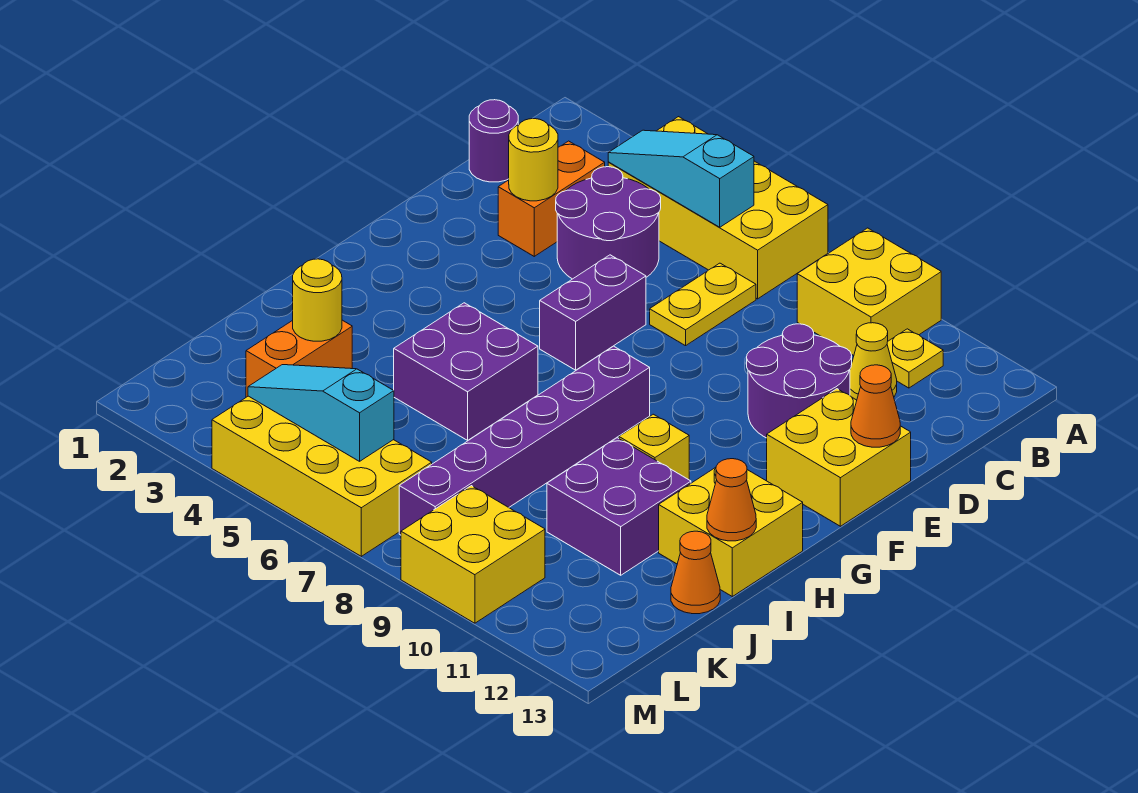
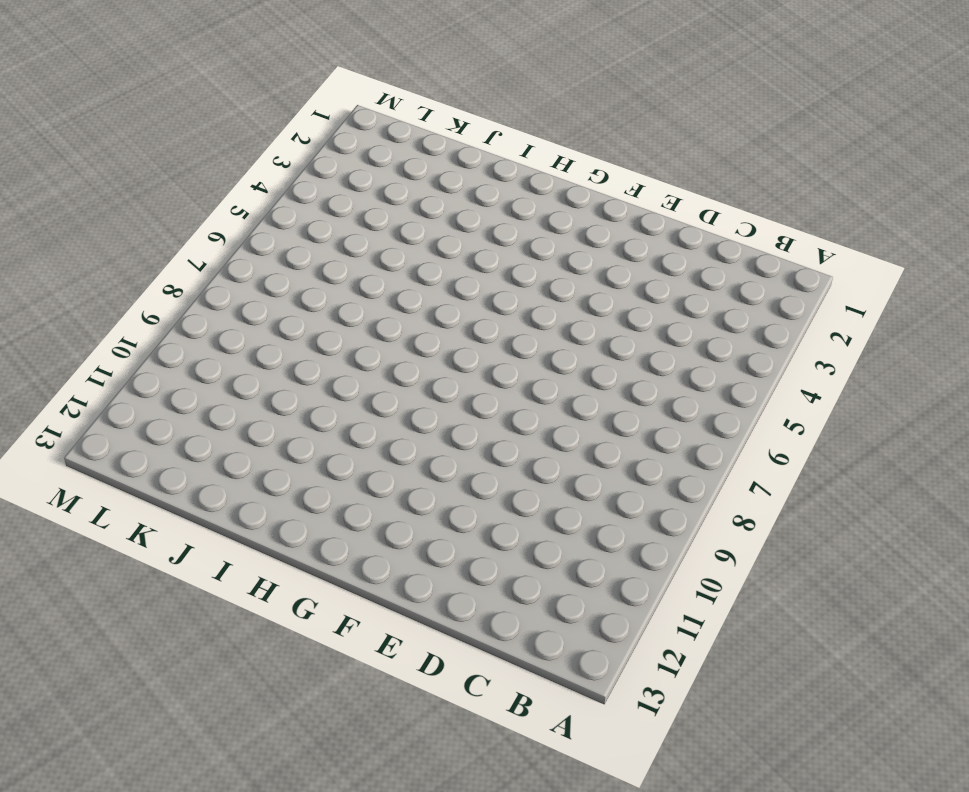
none -> yellow brick A4:B7 level 1
none -> yellow brick A9:B10 level 1
none -> yellow plate B11 level 1

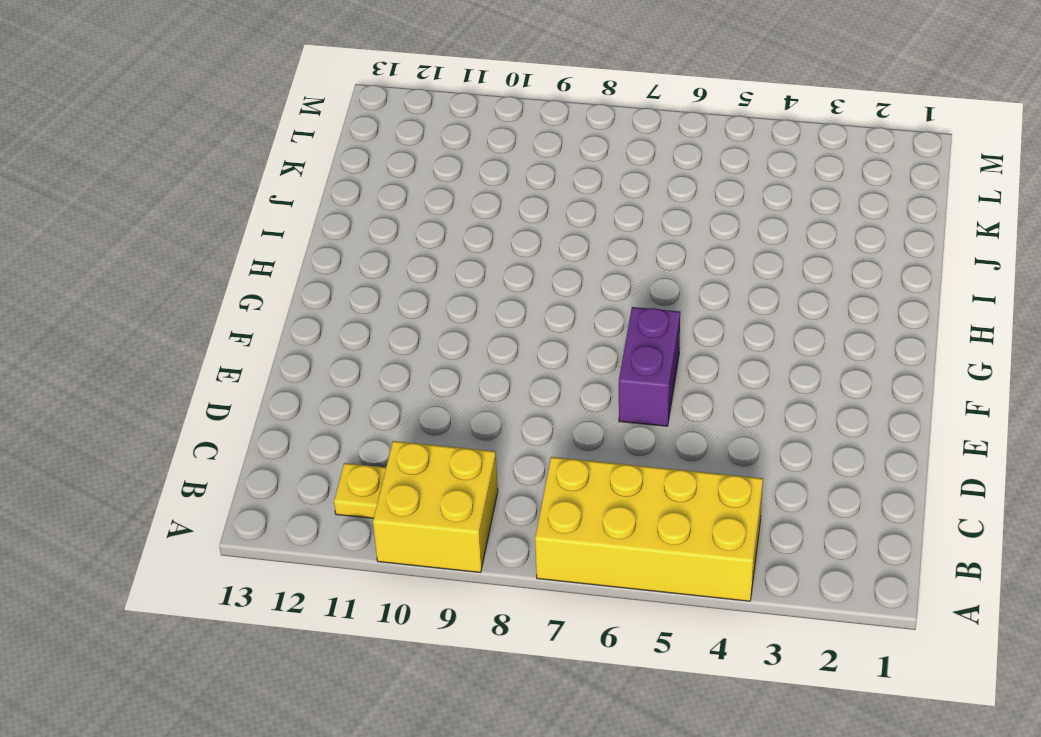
none -> purple round brick C1 level 1
none -> orange brick C3:D3 level 1
none -> purple round brick C4:D5 level 1

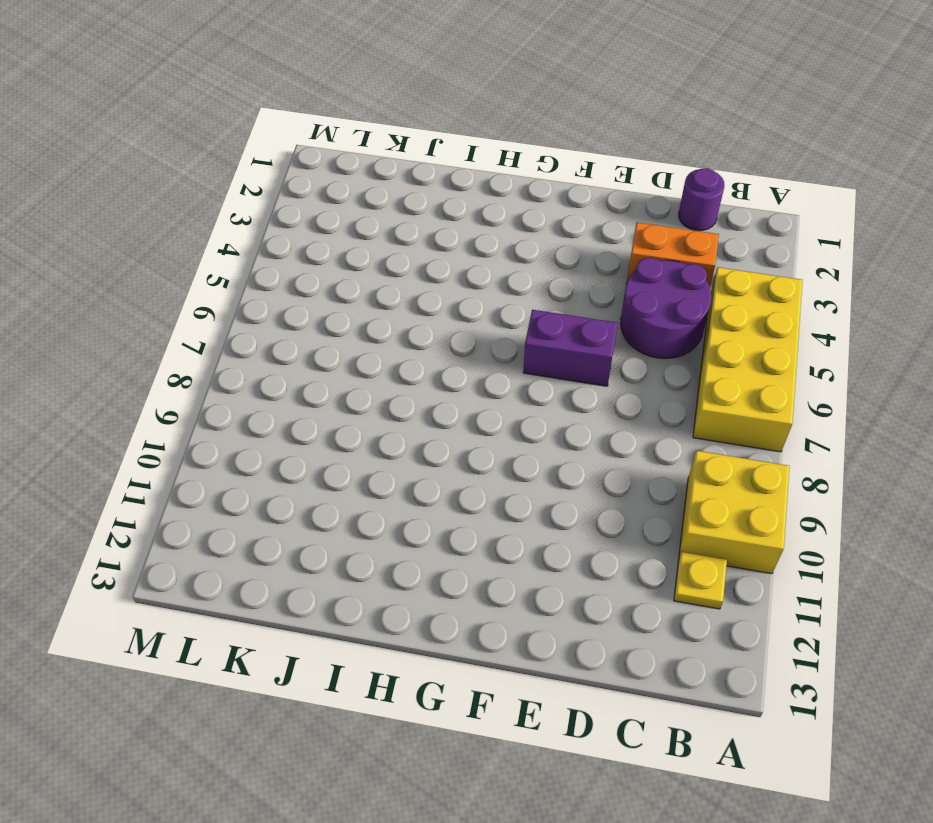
none -> yellow plate C7:D7 level 1
none -> yellow cone C11 level 1
none -> purple round brick D10:E11 level 1

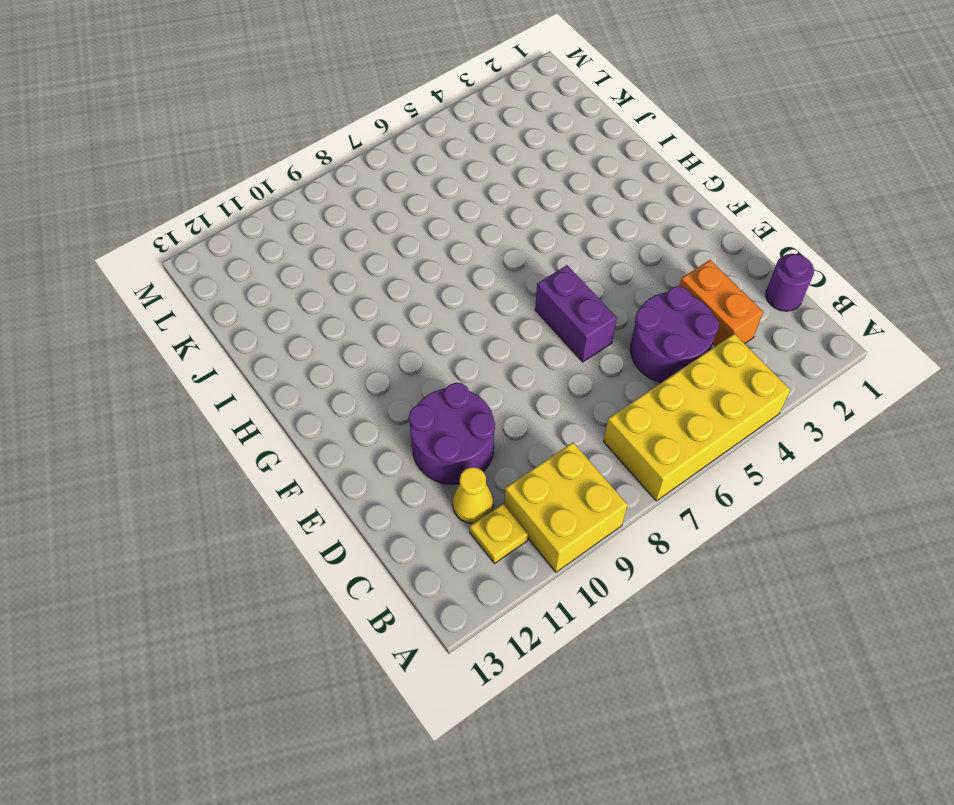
none -> yellow plate C7:D7 level 1
none -> yellow brick E12:F13 level 1
none -> purple brick G8:L8 level 1

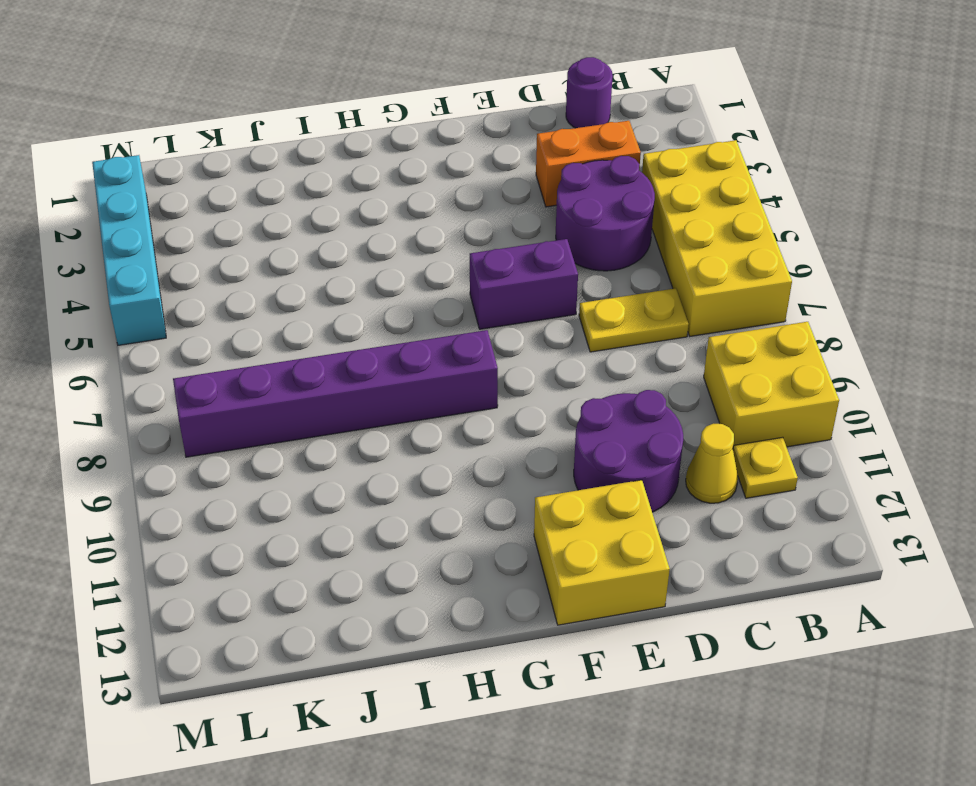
cyan brick M2:M5 level 1 -> yellow brick L4:M7 level 1
none -> purple brick H5:I6 level 1
none -> yellow brick H10 level 1
none -> yellow brick H12:I13 level 1

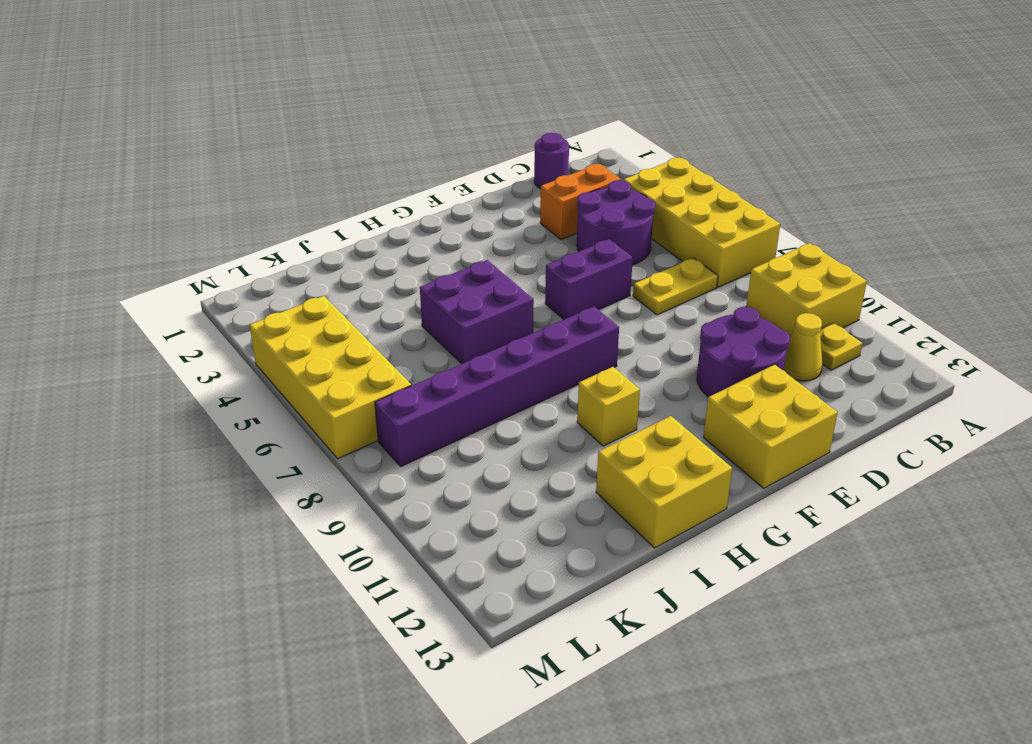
none -> purple brick I10:J11 level 1
none -> orange brick J3:K3 level 1
none -> orange cone J13 level 1

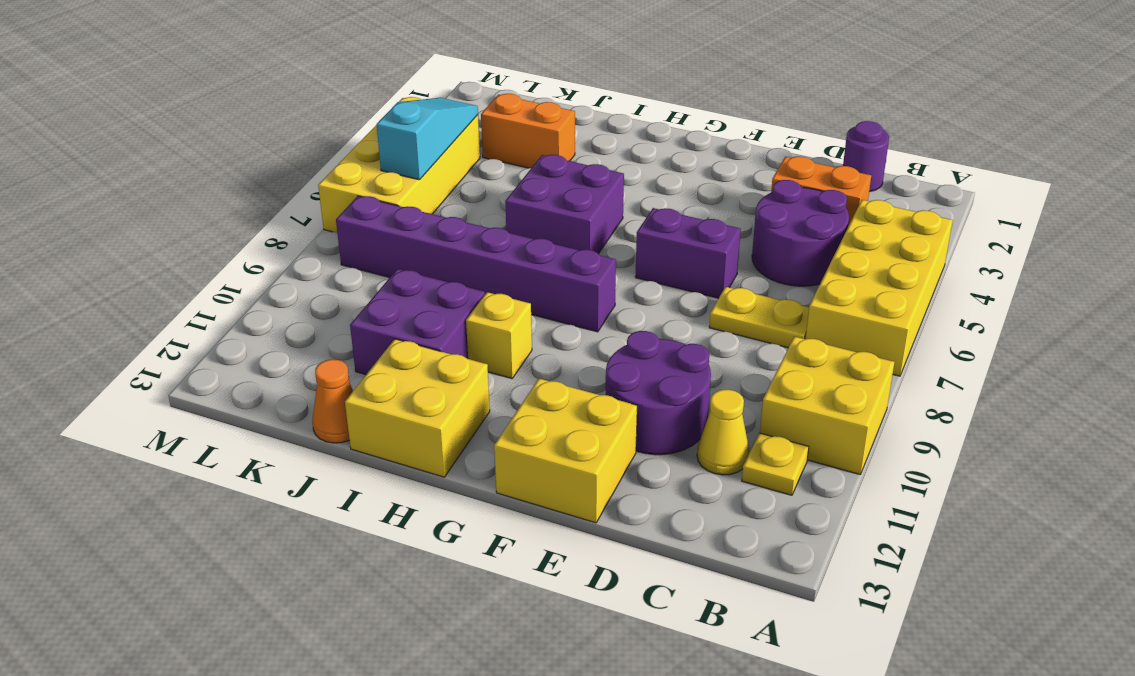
none -> yellow brick L9:M10 level 1
none -> cyan slope B4:B6 level 2 top 6
none -> yellow round brick D3 level 2

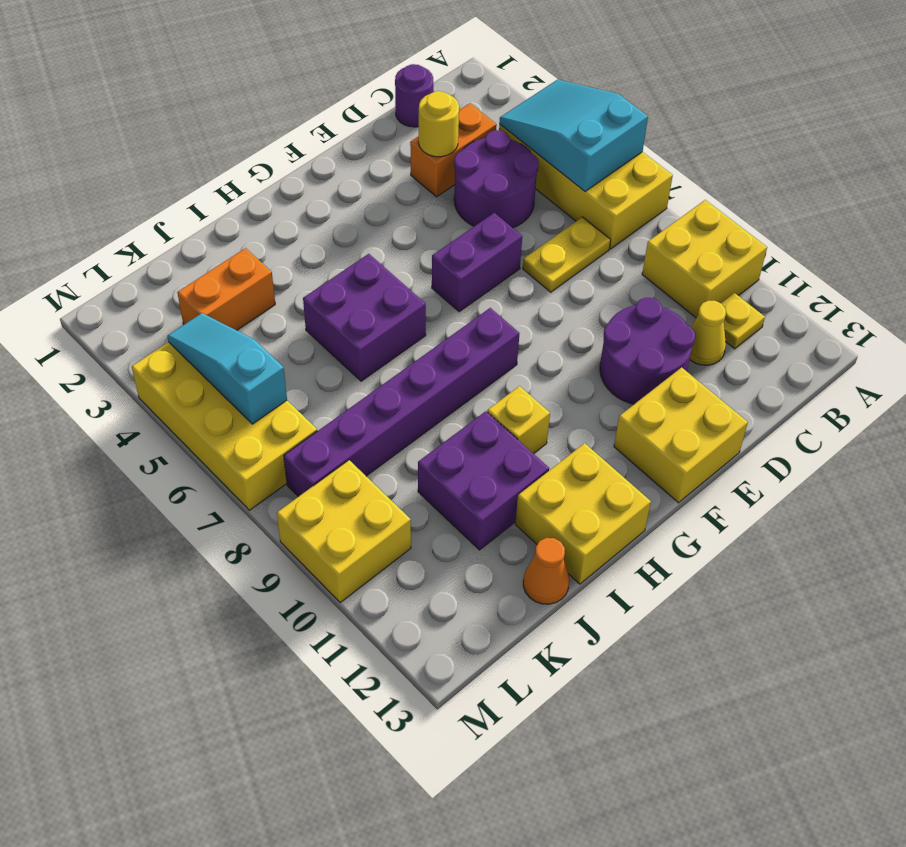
cyan slope A4:B6 level 2 top 6 -> cyan slope B4:B6 level 2 top 6
none -> orange cone E13 level 2
none -> orange cone I13 level 2
none -> yellow round brick J3 level 2

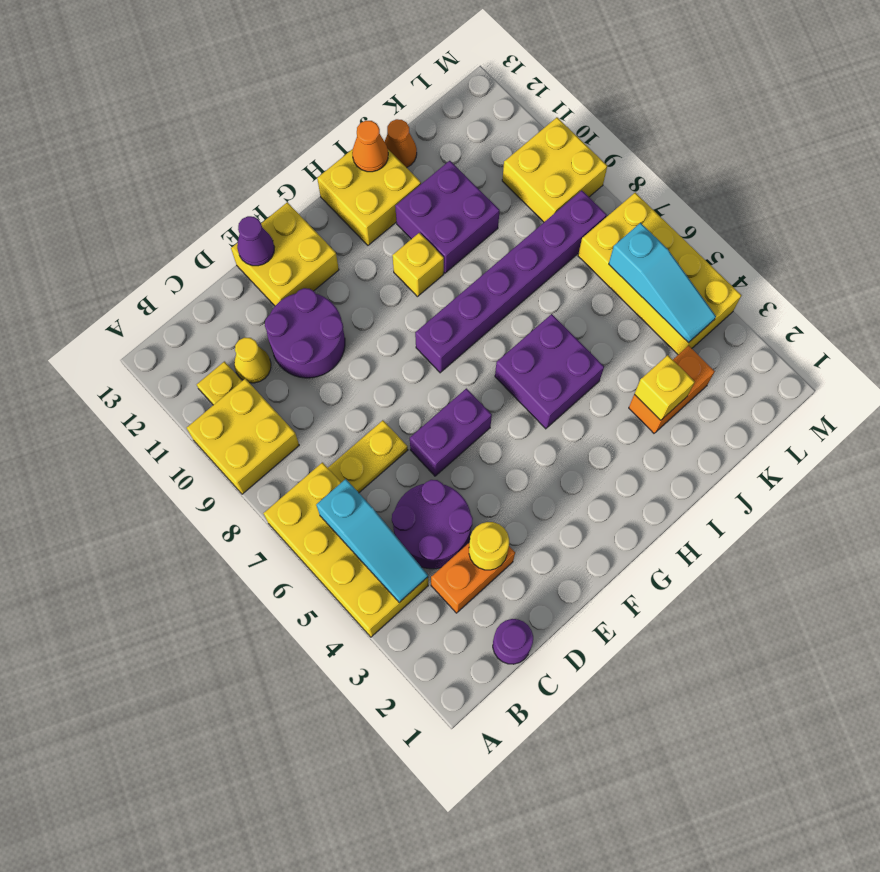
purple cone E13 level 2 -> orange cone E13 level 2
yellow brick J3 level 2 -> yellow round brick J3 level 2

